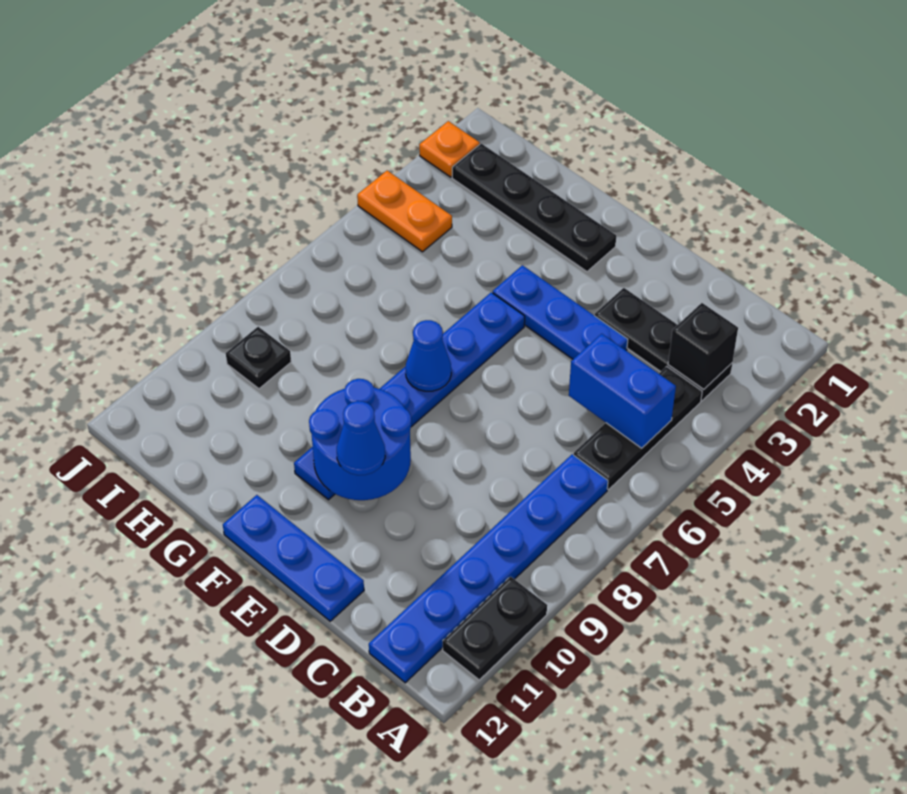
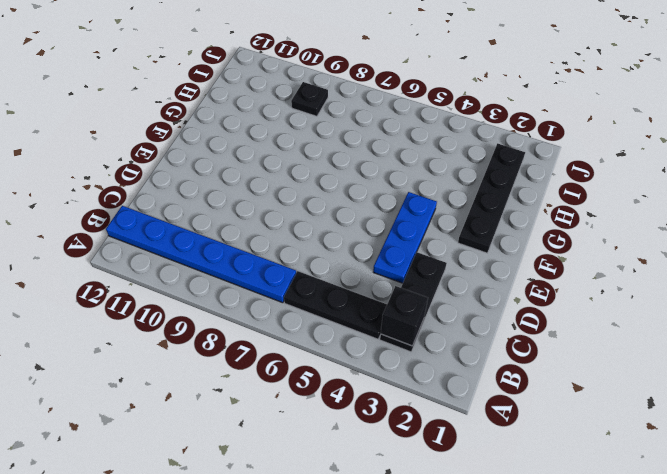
none -> black plate A10:A11 level 1
none -> blue plate D12:F12 level 1
none -> blue plate F5:F10 level 1

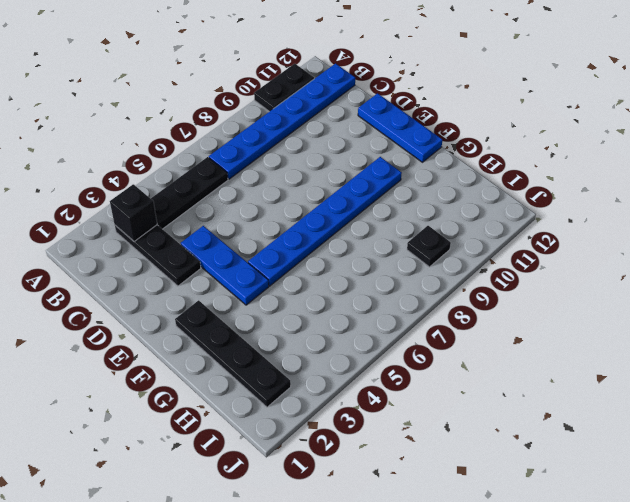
none -> orange plate I4:J4 level 1
none -> orange plate J2 level 1
none -> blue brick B5:C5 level 2

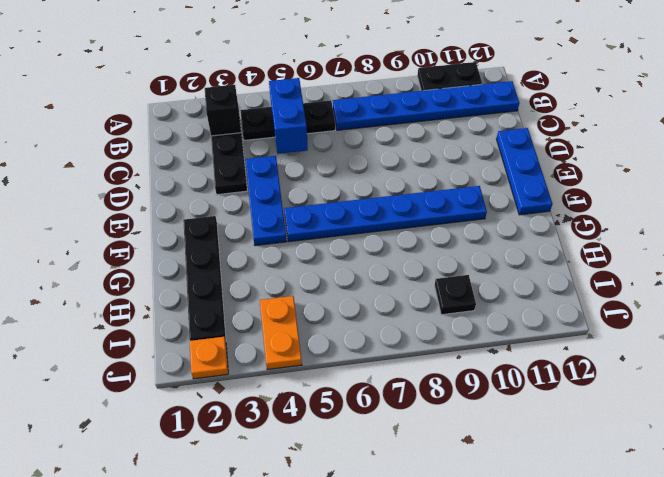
none -> blue round brick E9:F10 level 2
none -> blue cone F7 level 2
none -> blue cone E10 level 3

